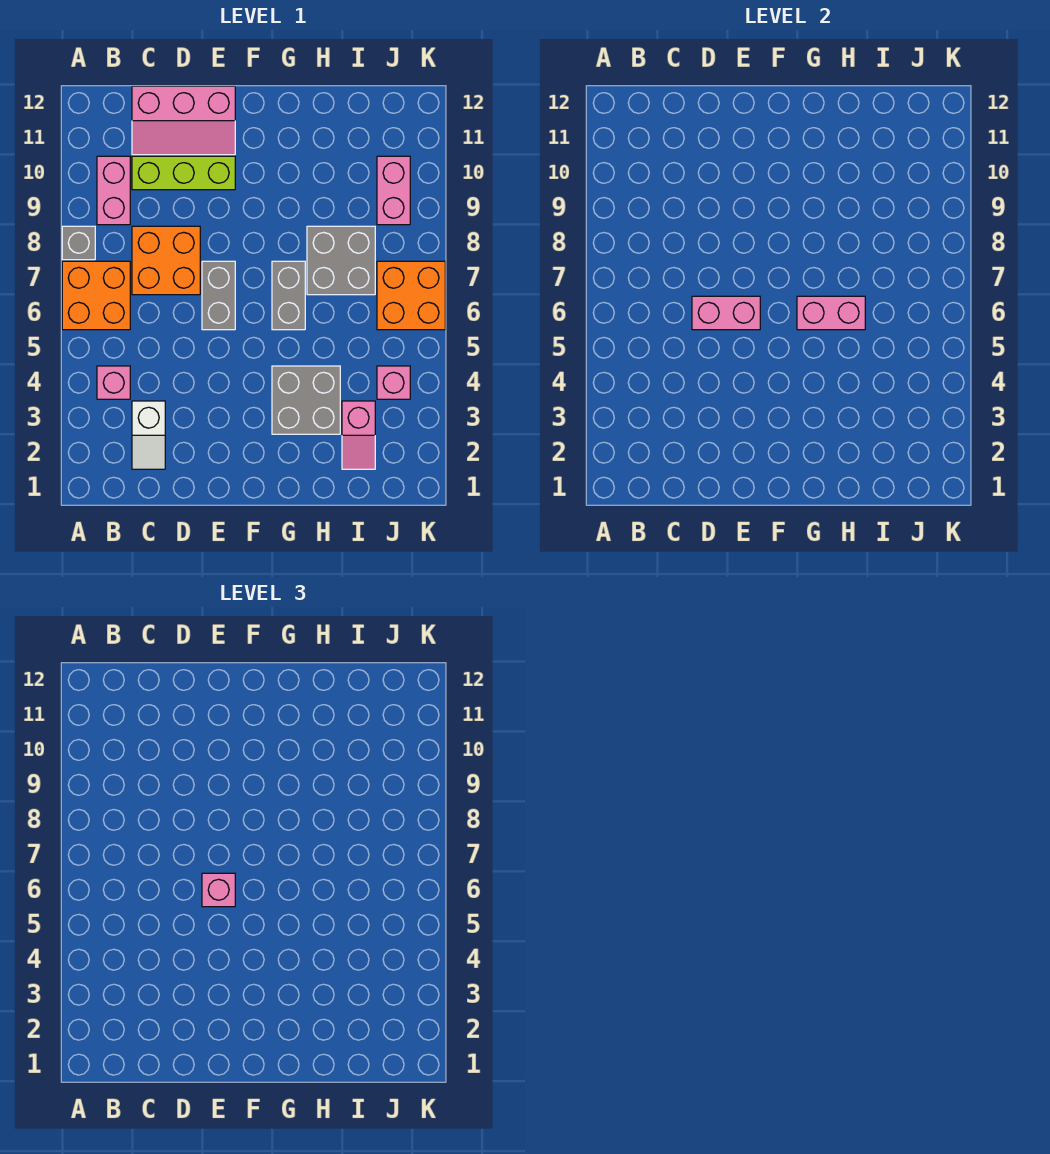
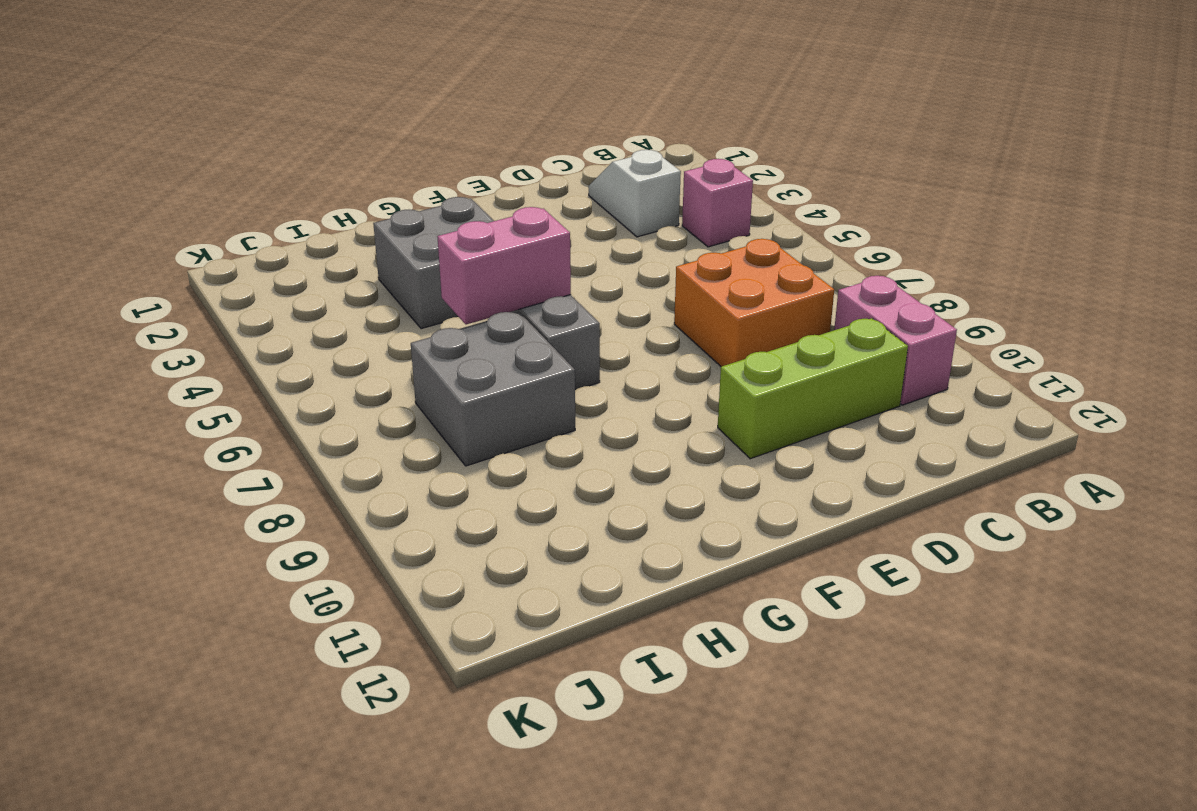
none -> orange brick A6:B7 level 1
none -> grey brick A8 level 1
none -> pink slope C11:E12 level 1 top 12

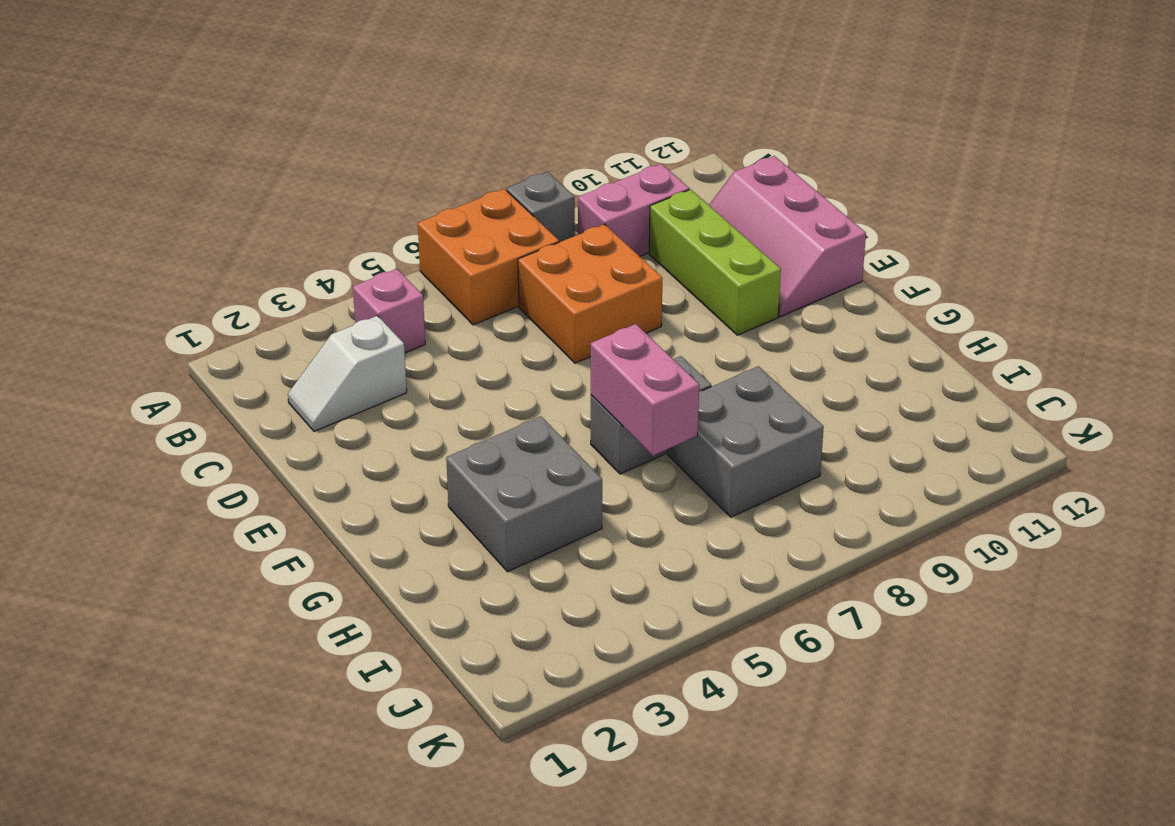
none -> grey brick E6:E7 level 1
none -> pink slope I2:I3 level 1 top 3
none -> pink brick J4 level 1

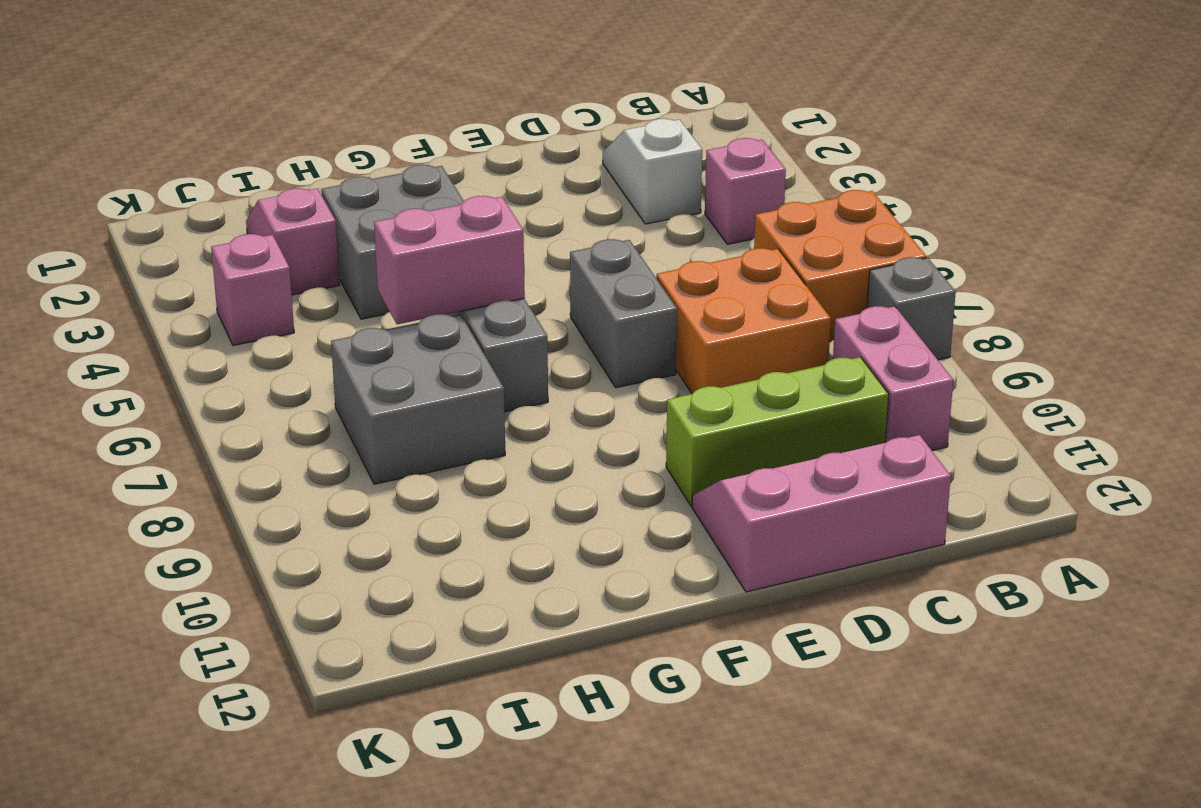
none -> orange brick J6:K7 level 1
none -> pink brick J9:J10 level 1
none -> pink brick D6:E6 level 2

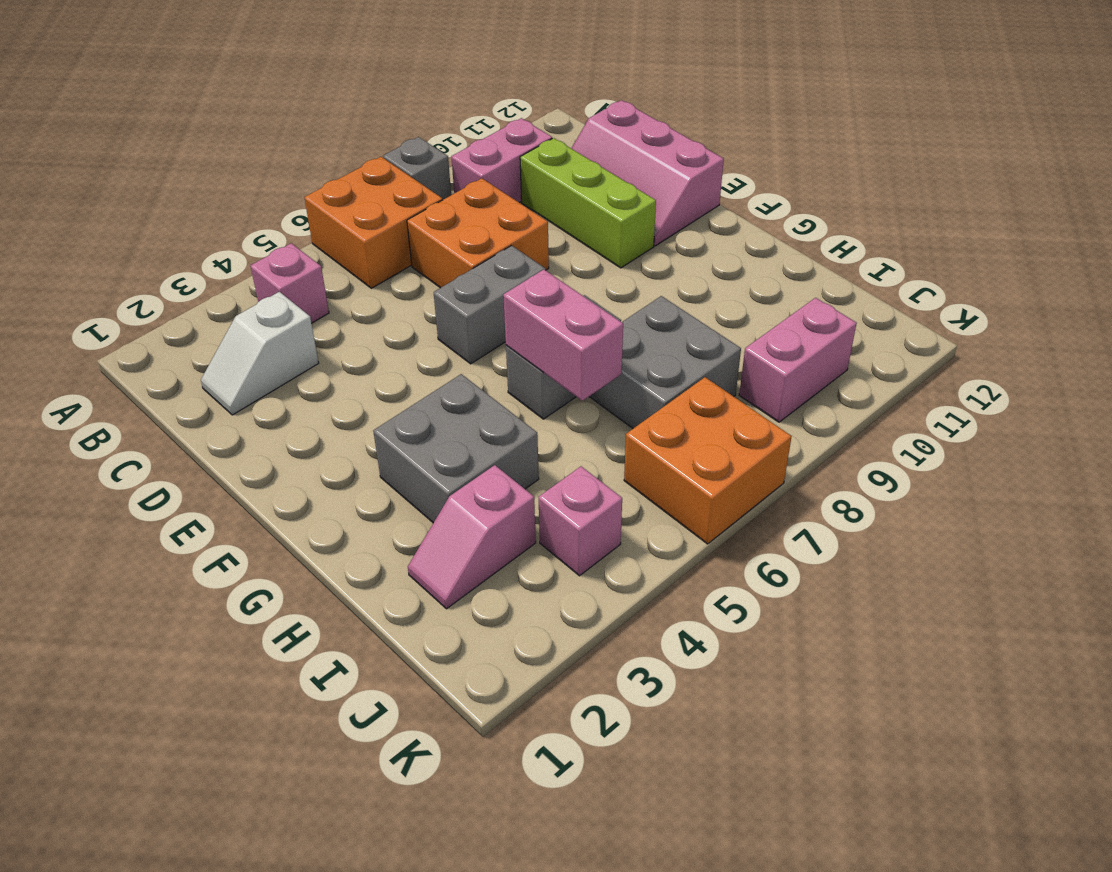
none -> pink brick D6:E6 level 2
none -> pink brick E6 level 3

